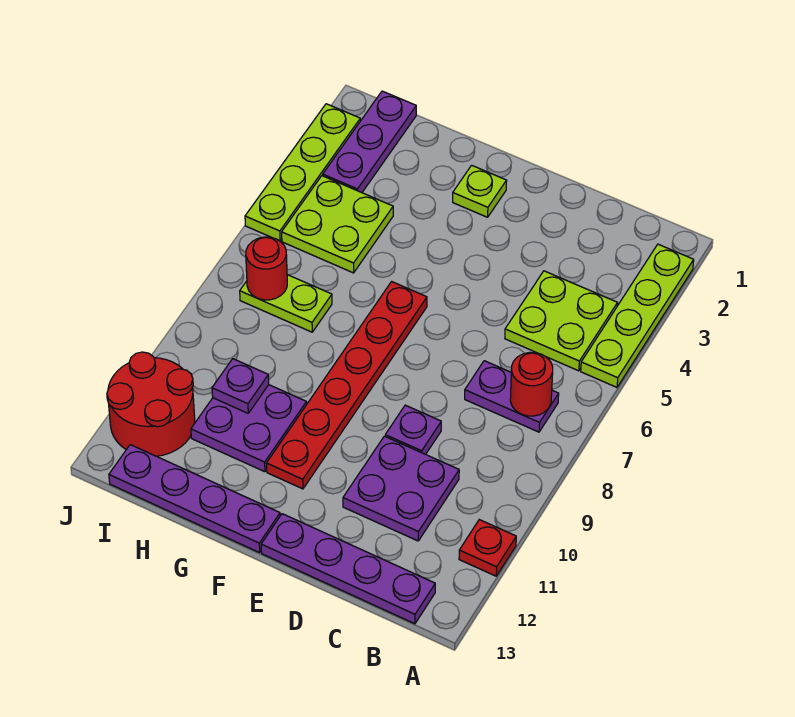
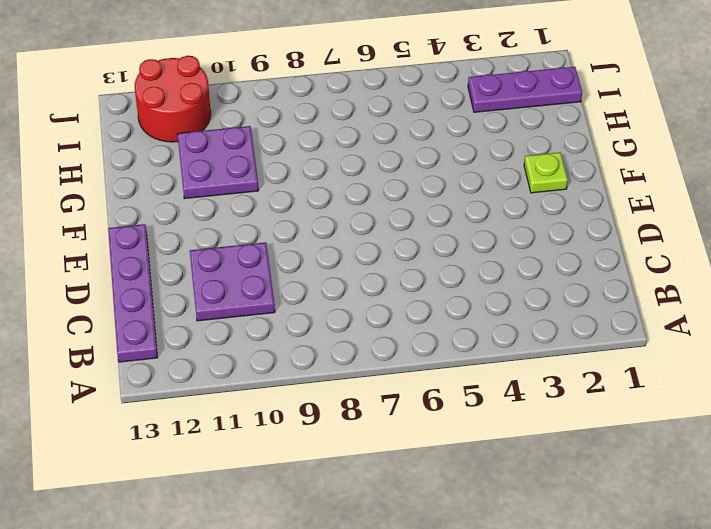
none -> lime plate A2:A5 level 1
none -> red plate A11 level 1
none -> lime plate B4:C5 level 1

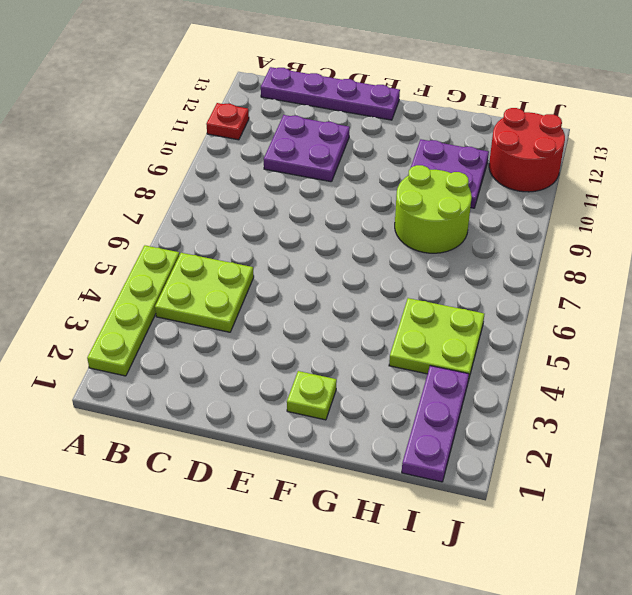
lime round brick G8:H9 level 1 -> none
none -> purple plate B7:C7 level 1
none -> purple plate D9 level 1
none -> red plate F6:F11 level 1

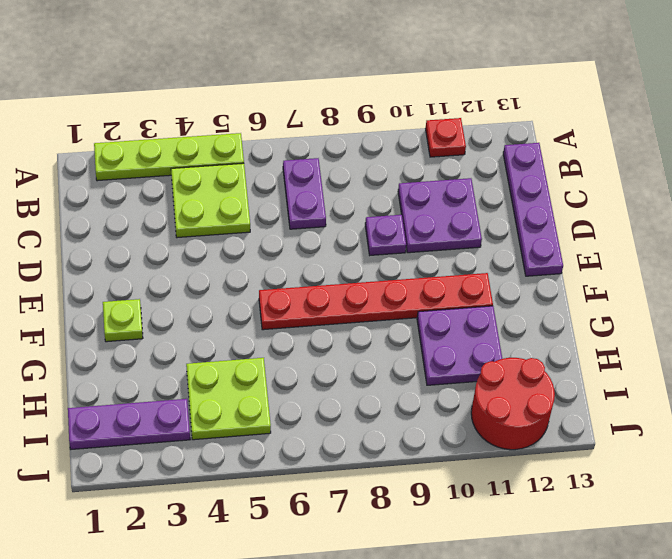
none -> purple plate F13:I13 level 1
none -> lime plate H7:I7 level 1
none -> lime plate J2:J5 level 1

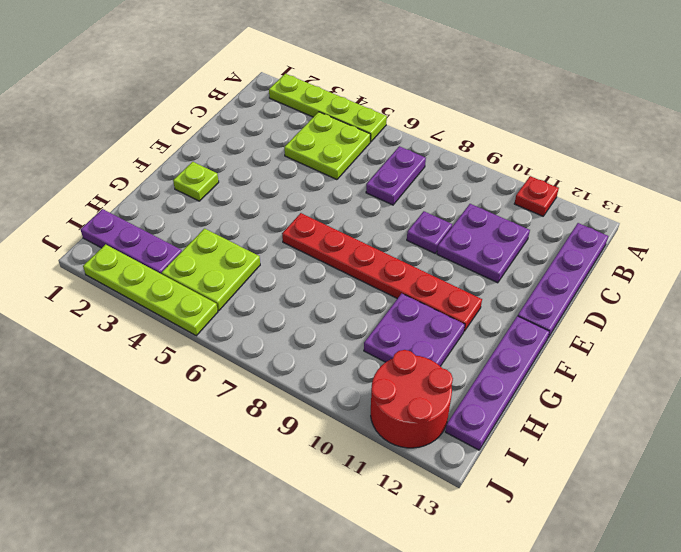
none -> lime plate H7:I7 level 1
none -> red round brick B7 level 2
none -> purple plate H10 level 2

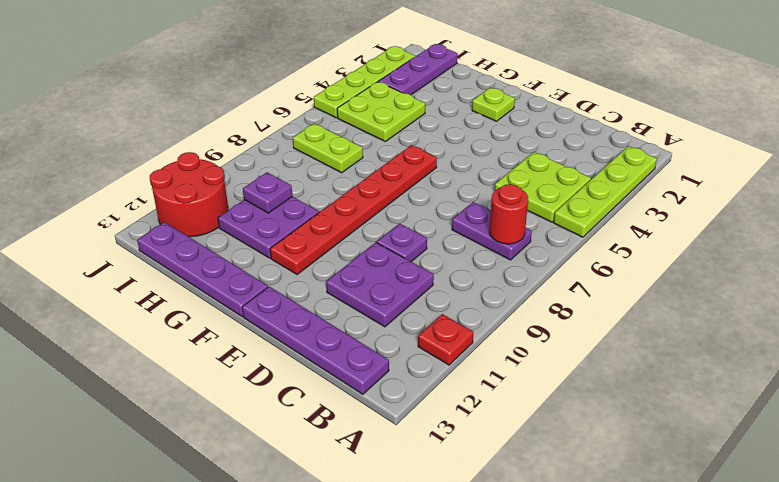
none -> red round brick I7 level 2

